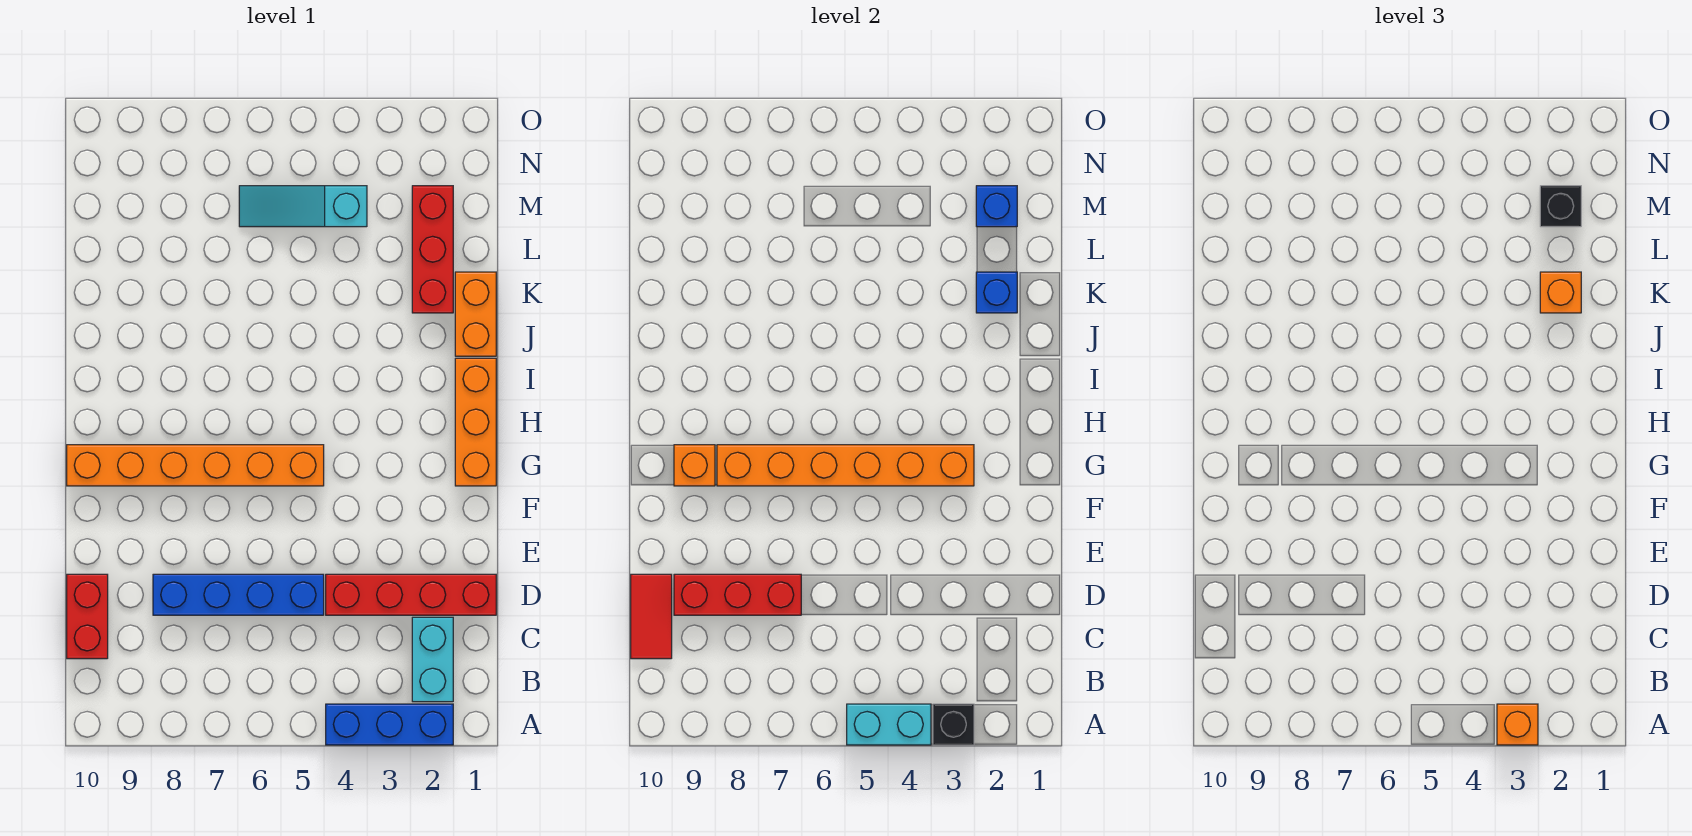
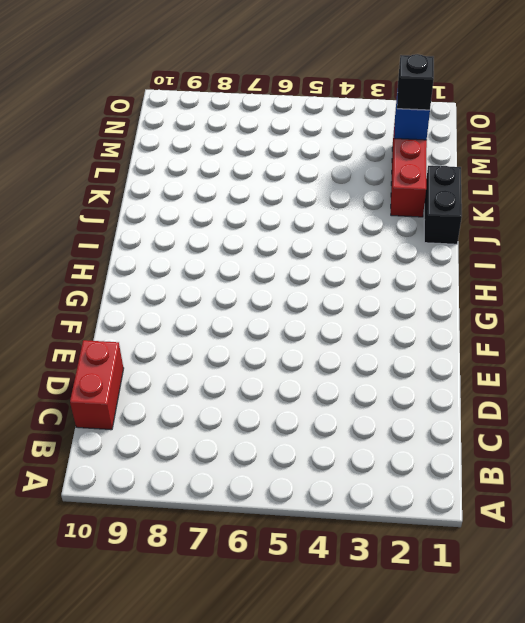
black brick J1:K1 level 1 -> orange brick J1:K1 level 1
none -> blue brick A2:A4 level 1
none -> cyan brick B2:C2 level 1
none -> red brick D1:D4 level 1

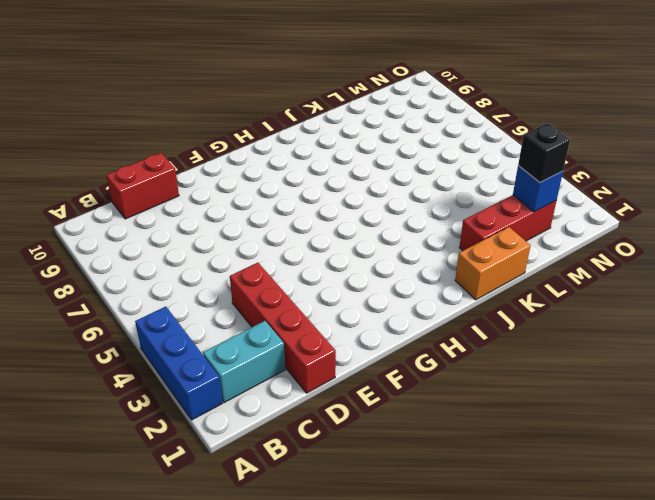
none -> blue brick D5:D8 level 1
none -> orange brick G1:I1 level 1
none -> orange brick G5:G10 level 1

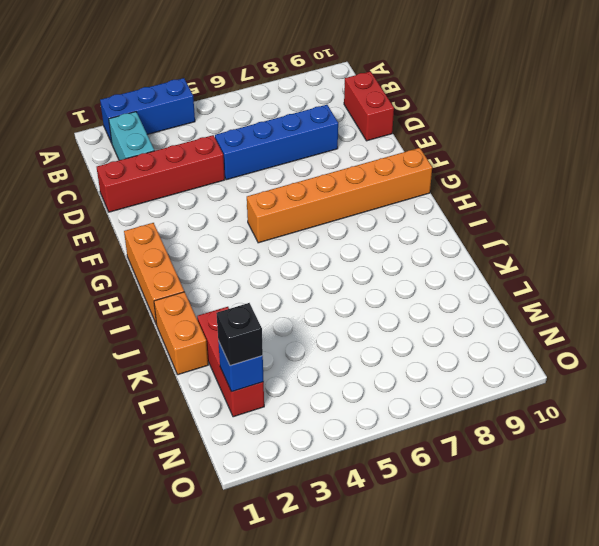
none -> cyan slope M4:M6 level 1 top 4
none -> black brick A3 level 2
none -> cyan brick A4:A5 level 2

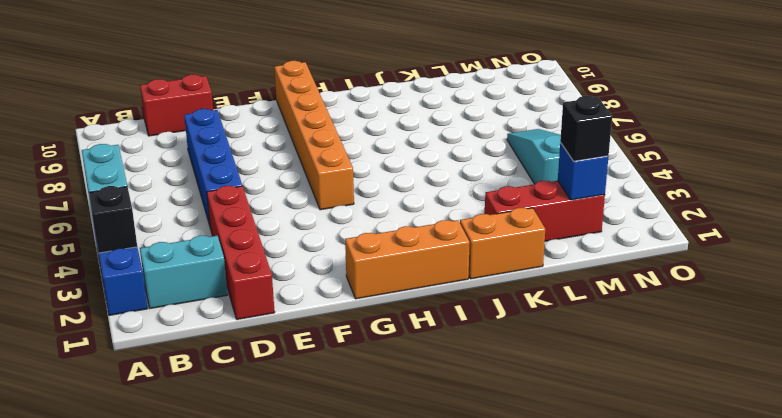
none -> red tile C10:D10 level 2
none -> red brick D7:D9 level 2
none -> orange brick G3:G8 level 2

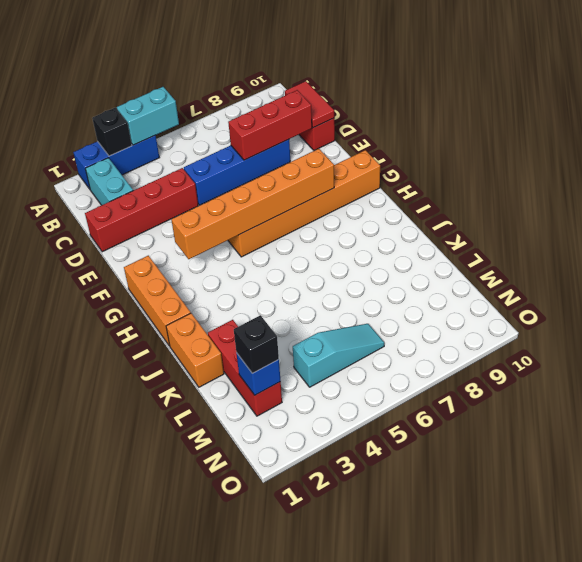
none -> orange brick G9 level 2
none -> blue brick K2 level 2
none -> orange brick A3 level 3

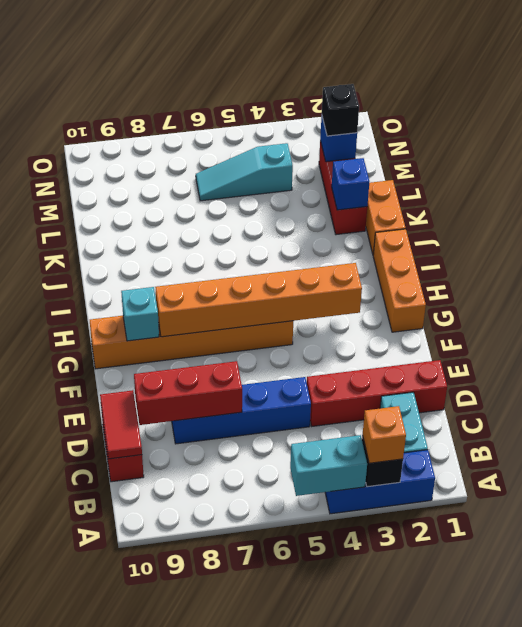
cyan brick G9 level 2 -> orange brick G9 level 2
none -> orange brick K2 level 3

